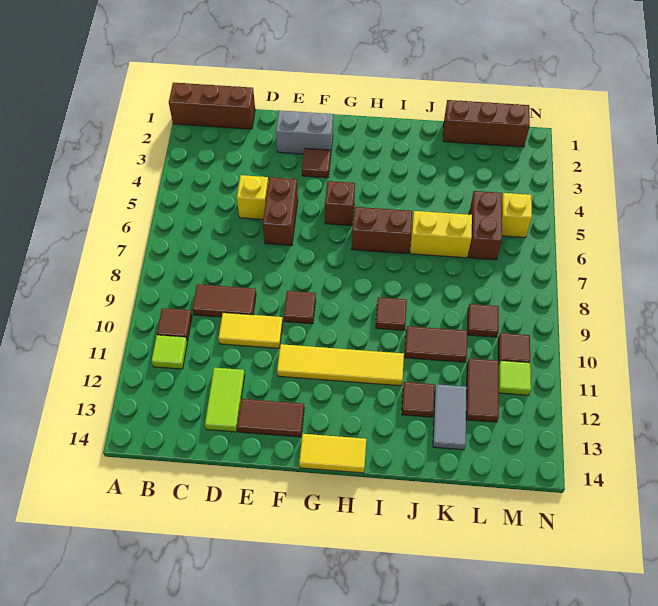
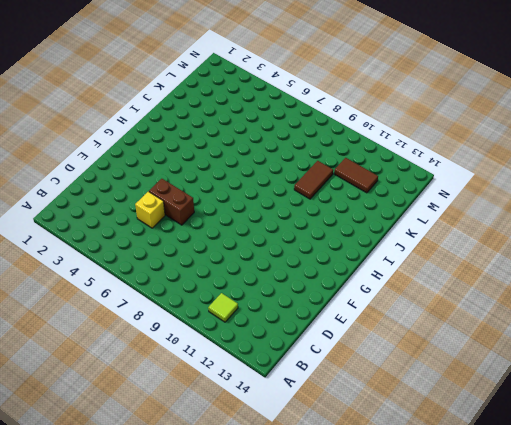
none -> brown brick A1:C1 level 1
none -> brown tile B10 level 1
none -> brown tile C9:D9 level 1

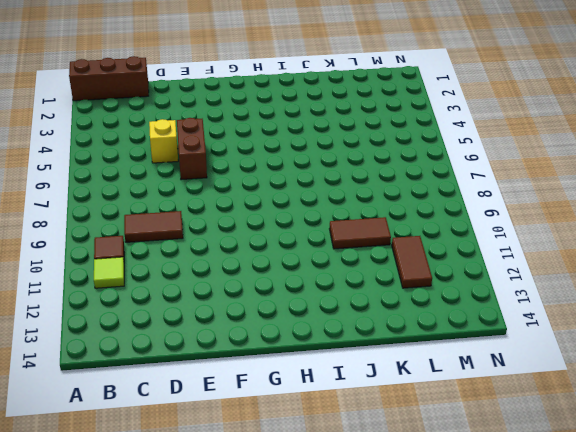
none -> yellow tile D10:E10 level 1
none -> lime tile D12:D13 level 1
none -> grey brick E2:F2 level 1

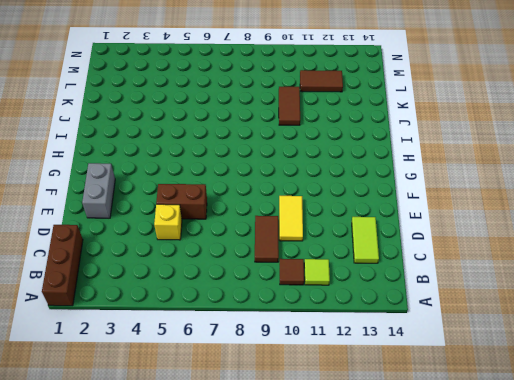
lime tile C13:D13 level 1 -> lime tile D12:D13 level 1
none -> brown tile E13:F13 level 1
none -> brown tile F3 level 1
none -> brown tile F9 level 1

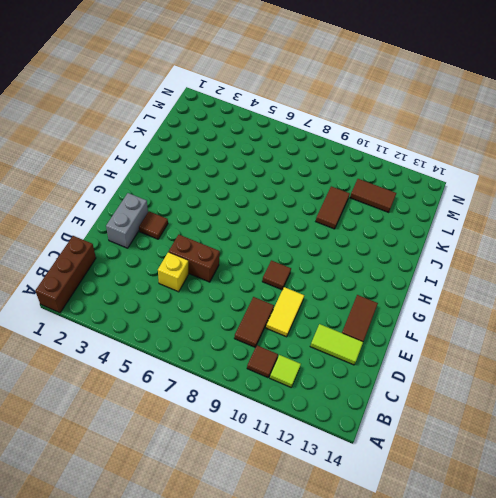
none -> yellow tile F11:I11 level 1
none -> brown brick G5 level 1
none -> yellow tile G14:H14 level 1

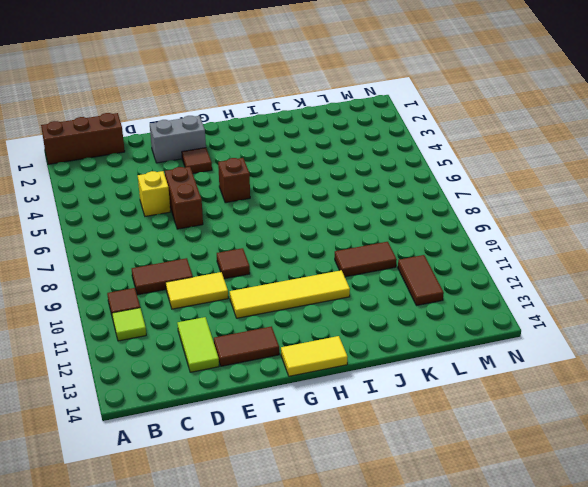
none -> brown brick H6:I6 level 1
none -> brown tile I9 level 1
none -> yellow brick J6:K6 level 1

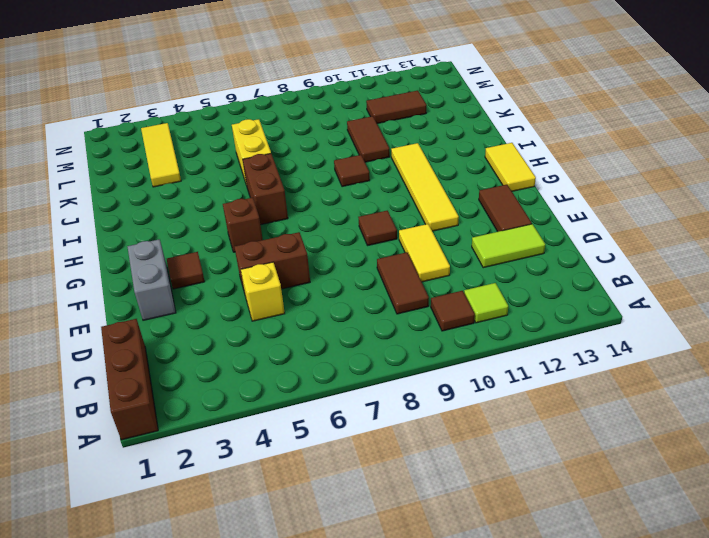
yellow tile K3:M3 level 1 -> none
none -> brown tile J12 level 1
none -> brown brick K1:M1 level 1
none -> grey tile K12:K13 level 1

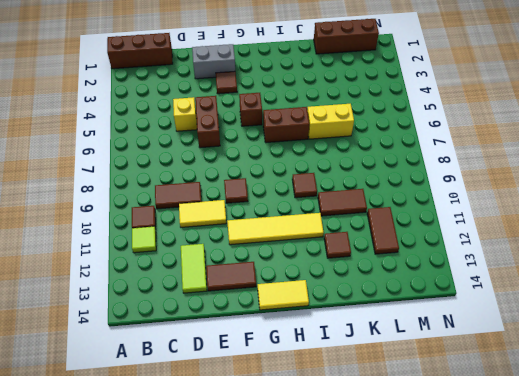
none -> grey tile K12:K13 level 1
none -> brown brick L5:L6 level 1
none -> brown tile L9 level 1

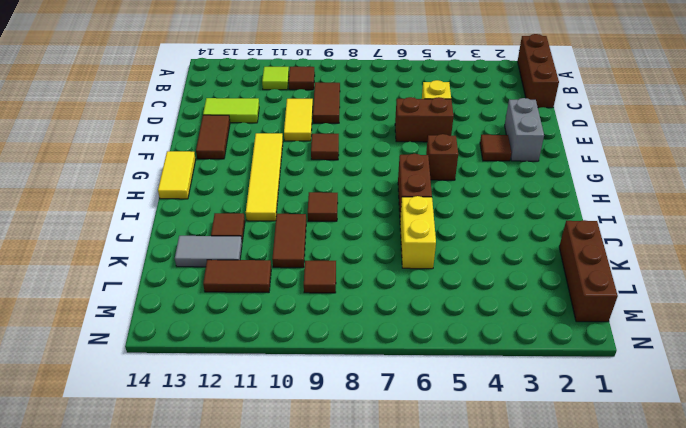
none -> brown brick L5:L6 level 1
none -> yellow brick M5 level 1
none -> brown tile M10 level 1

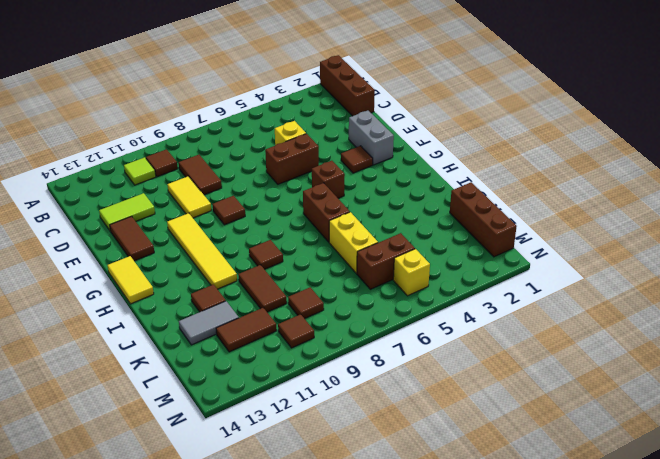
none -> lime tile M11 level 1

